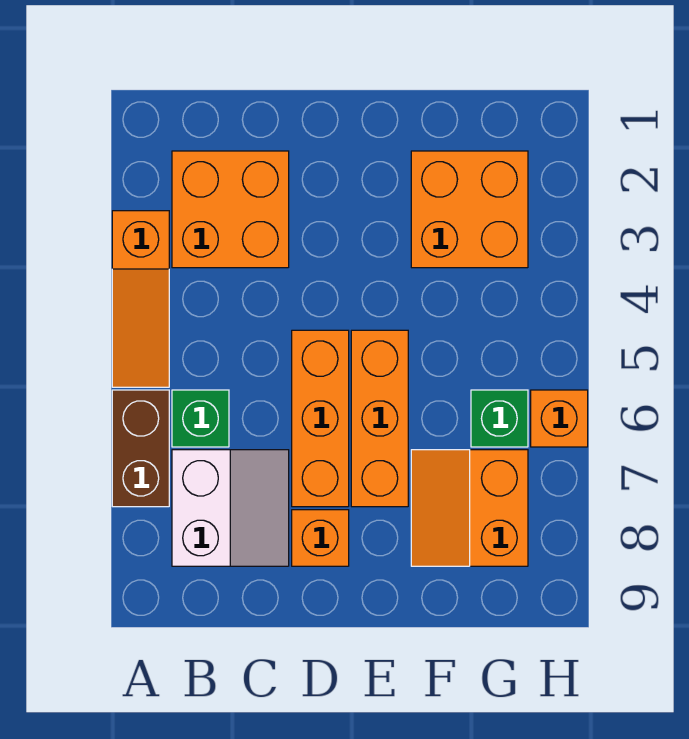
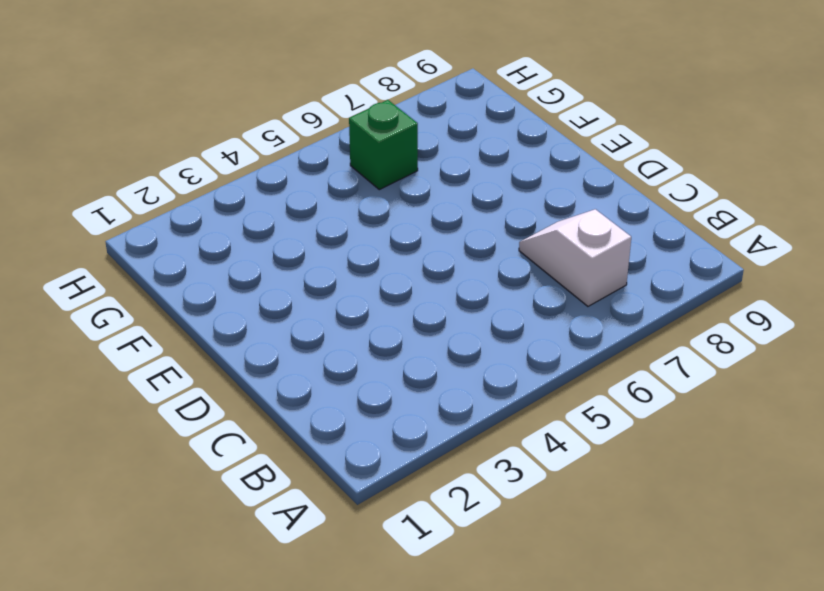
white slope B7:C7 level 1 top B -> white slope B7:C8 level 1 top B
none -> orange slope A3:A5 level 1 top 3
none -> brown brick A6:A7 level 1
none -> orange brick B2:C3 level 1

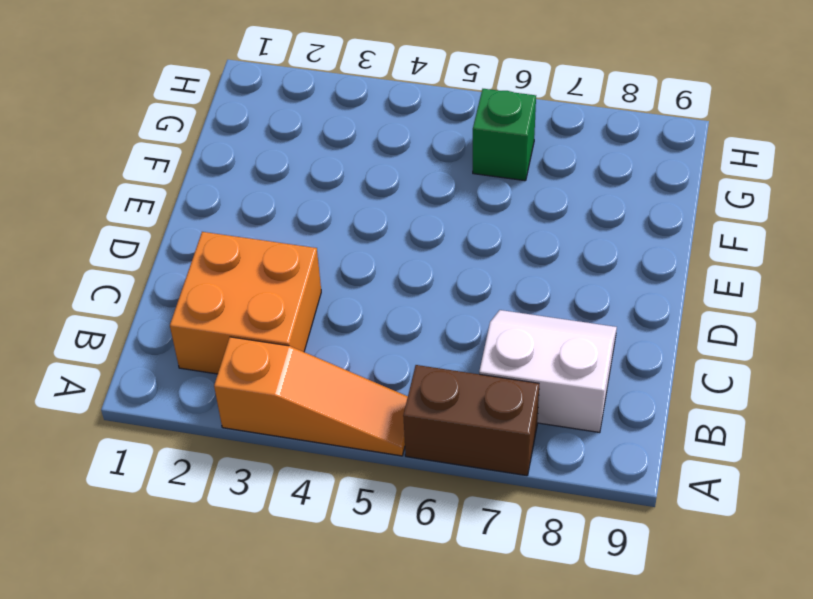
none -> green brick B6 level 1
none -> orange brick D5:D7 level 1
none -> orange brick D8 level 1

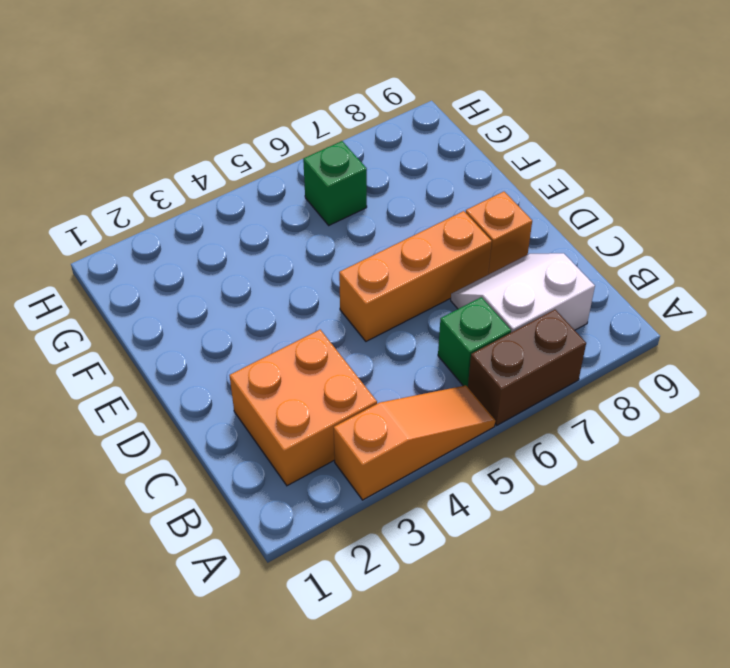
none -> orange brick E5:E7 level 1
none -> orange brick F2:G3 level 1
none -> orange slope F7:G8 level 1 top G

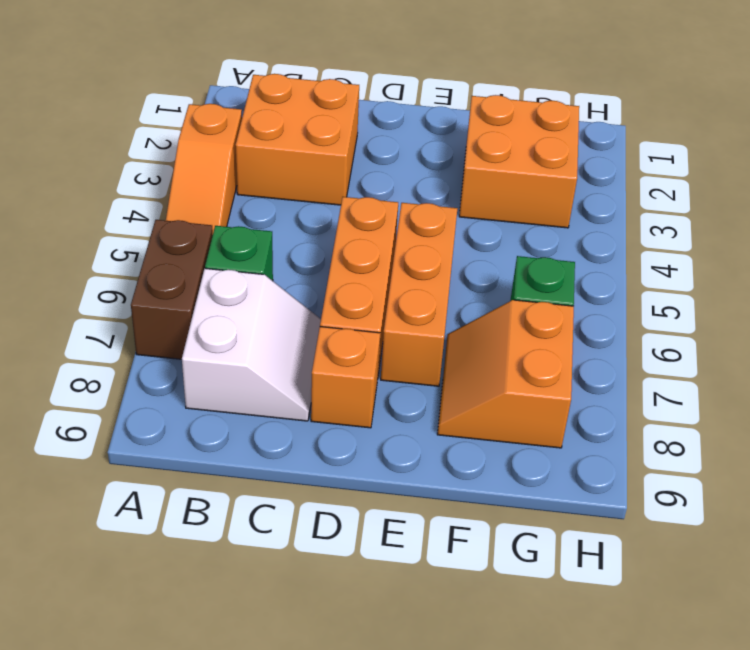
none -> orange brick H6 level 1

